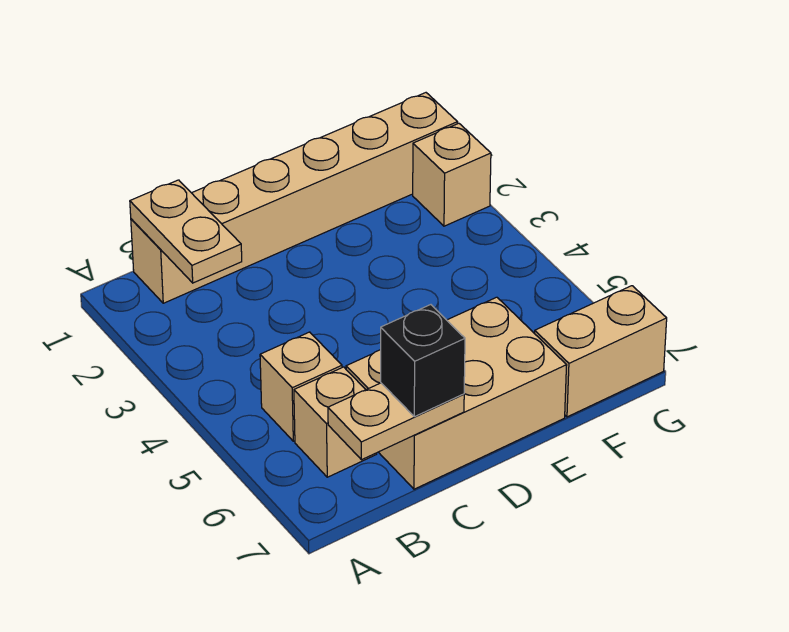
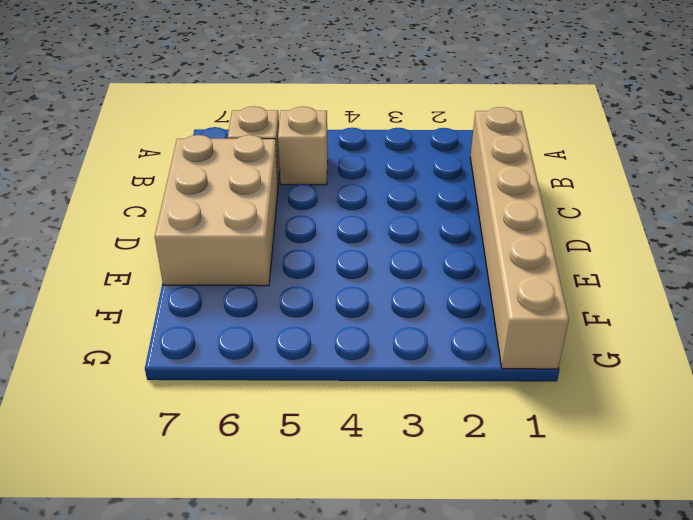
none -> tan brick F7:G7 level 1
none -> tan brick G2 level 1

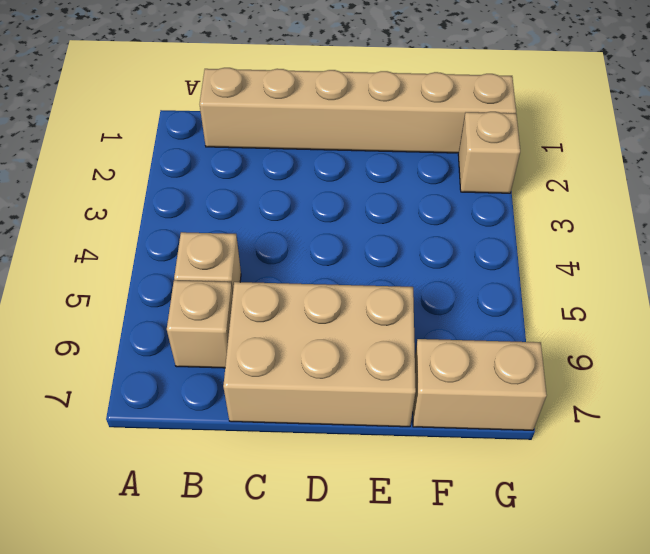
none -> tan plate B1:B2 level 2
none -> tan plate B7:C7 level 2

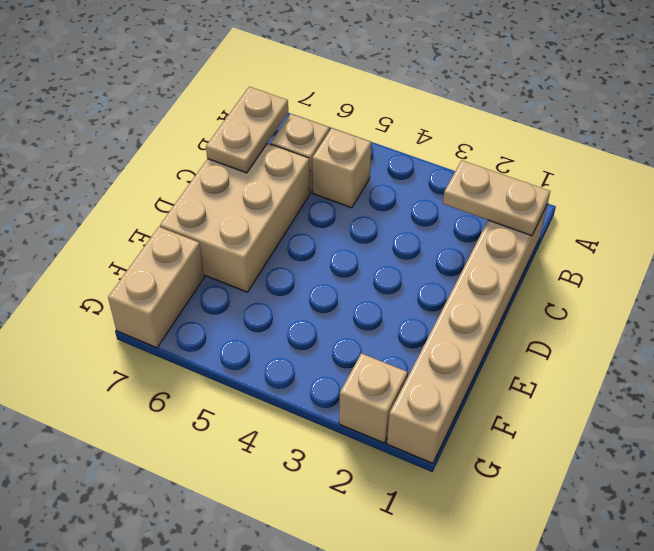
none -> black brick C7 level 3

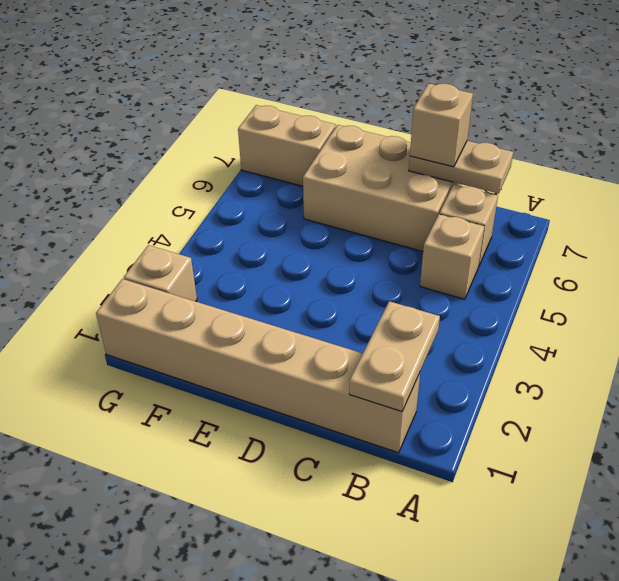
tan brick C7 level 3 -> black brick C7 level 3

